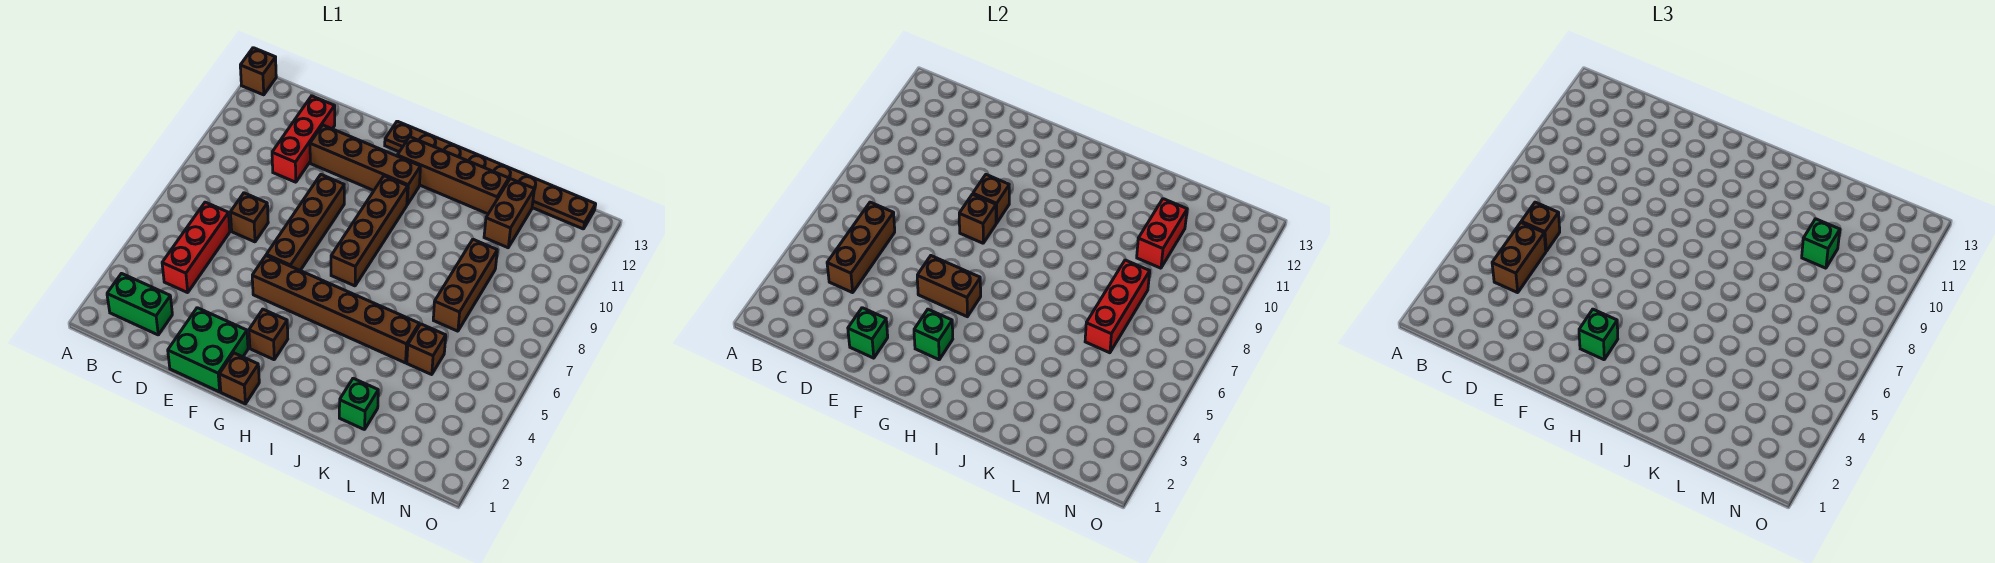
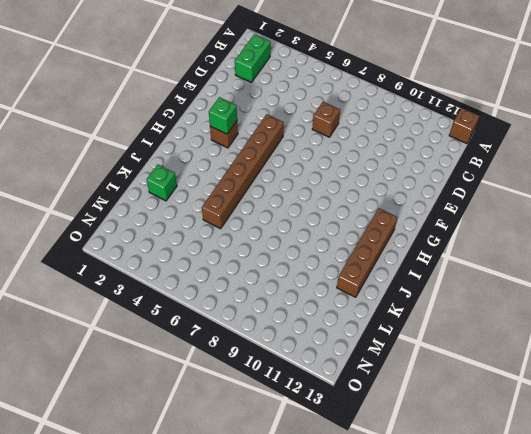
none -> red brick C4:C6 level 1
none -> red brick D10:D12 level 1
none -> green brick E1:F2 level 1
none -> brown brick E11:H11 level 1

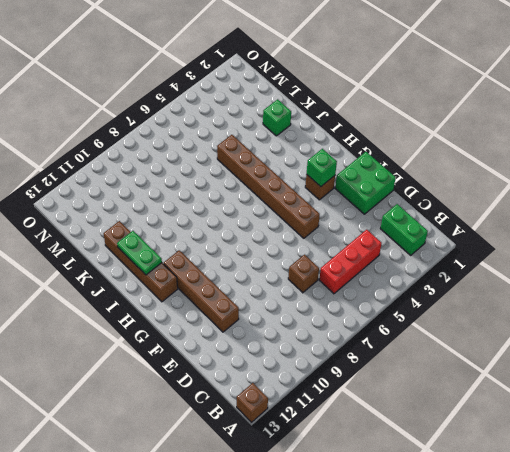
green plate I12:J12 level 2 -> none
none -> red brick D10:D12 level 1
none -> brown brick F6:F9 level 1
none -> brown brick G1 level 1
none -> brown plate G13:N13 level 1

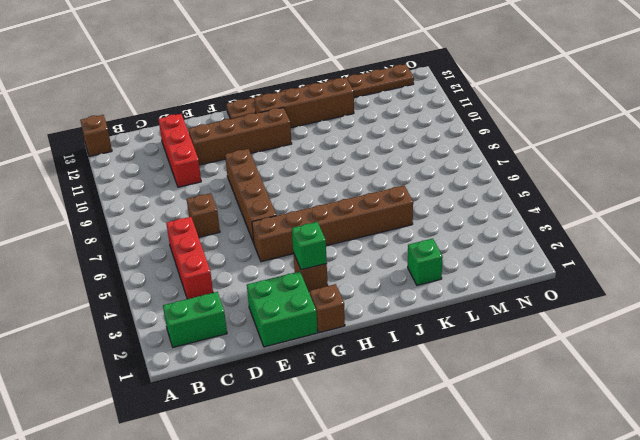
none -> brown brick H7:H10 level 1
none -> brown brick L5 level 1
none -> brown brick L7:L9 level 1
none -> brown brick L11:L12 level 1

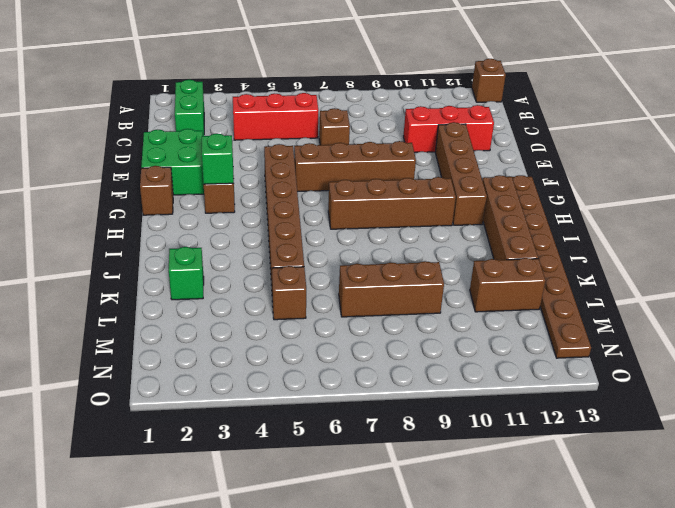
none -> brown brick C4:C6 level 2
none -> green brick E2 level 2
none -> brown brick F5:G5 level 2
none -> brown brick F8 level 2

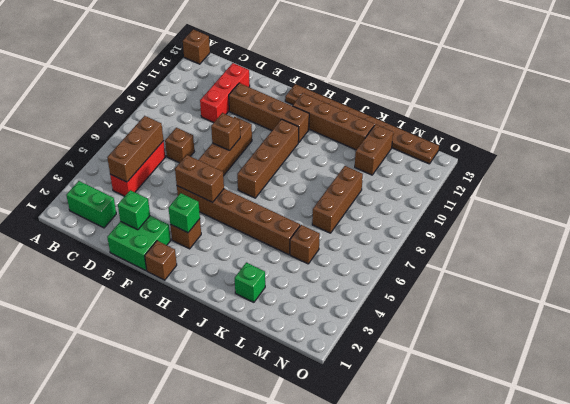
none -> brown brick F9 level 2
none -> red brick L6:L8 level 2
none -> red brick L10:L11 level 2
none -> brown brick C4:C5 level 3

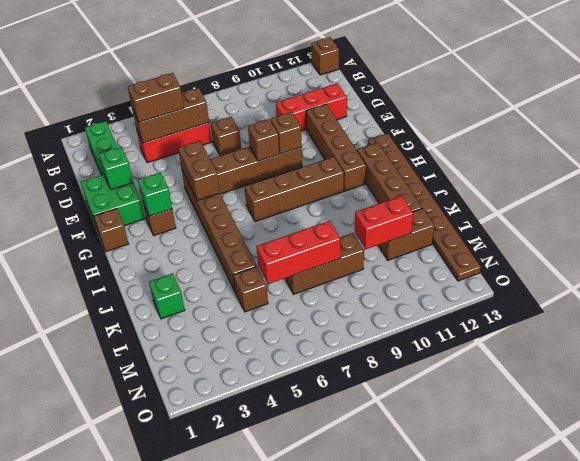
none -> brown brick C6 level 3
none -> green brick G3 level 3
none -> green brick L10 level 3

